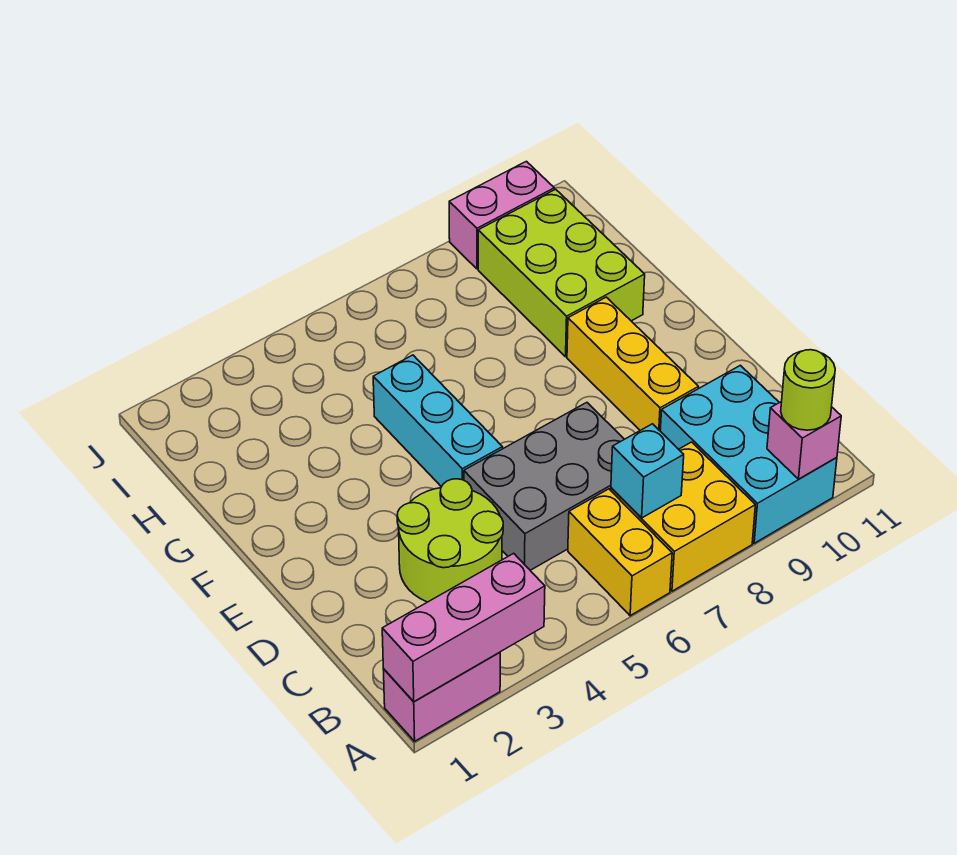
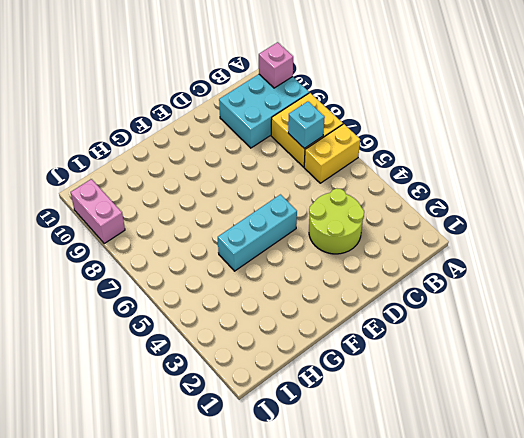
none -> pink brick A1:A2 level 1
none -> grey brick C5:D7 level 1
none -> yellow brick D9:F9 level 1

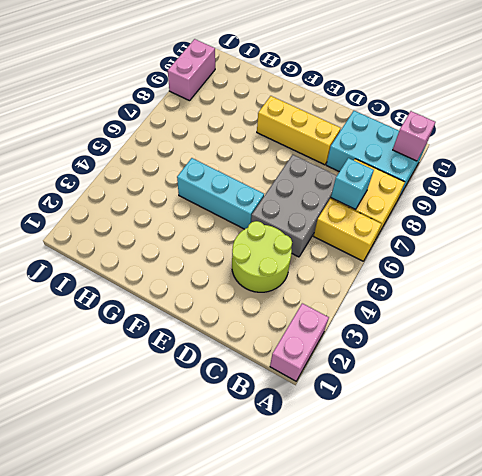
none -> lime brick G9:I10 level 1
none -> pink brick A1:A3 level 2
none -> lime round brick A10 level 3

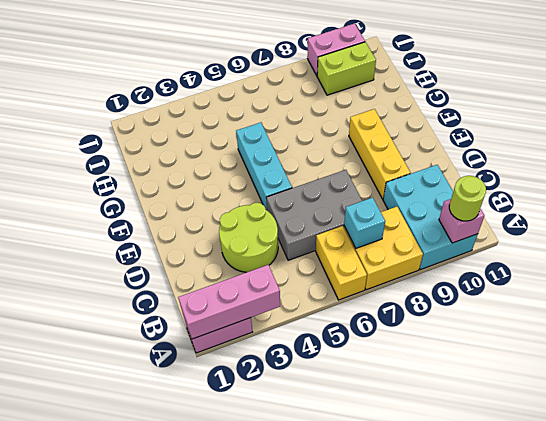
lime brick I9:I10 level 1 -> lime brick G9:I10 level 1

